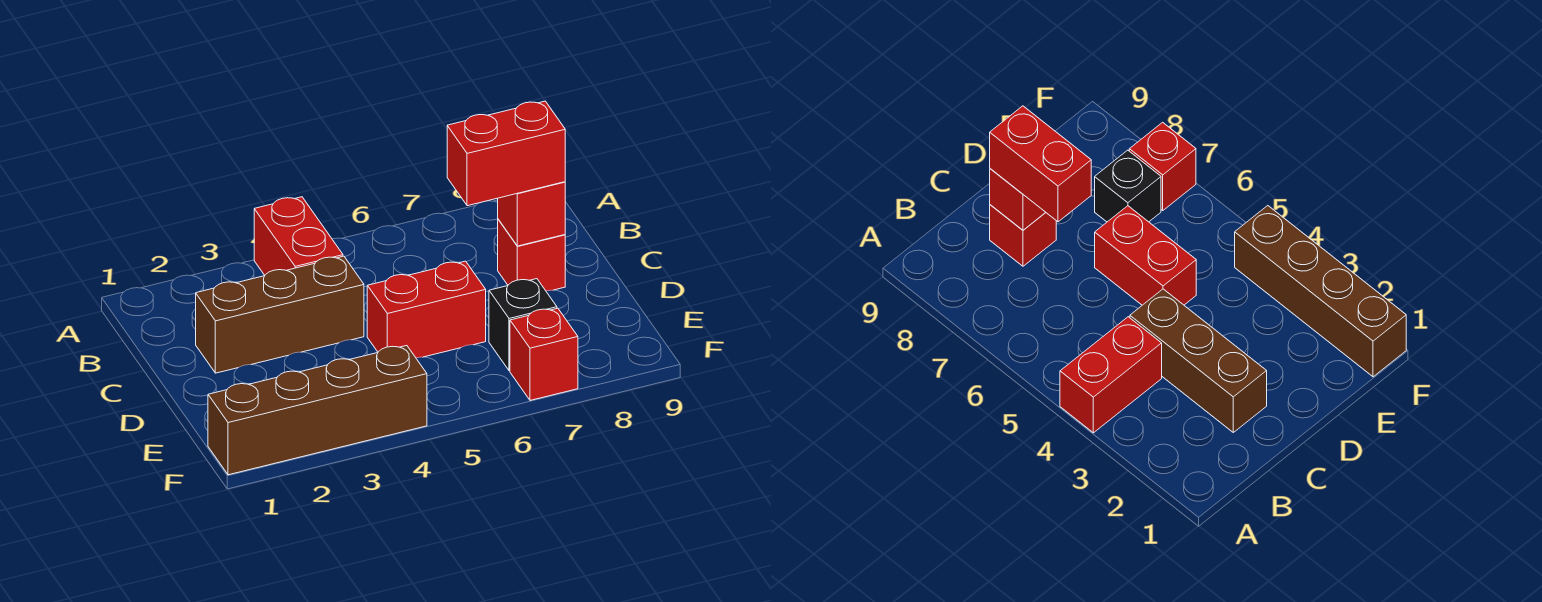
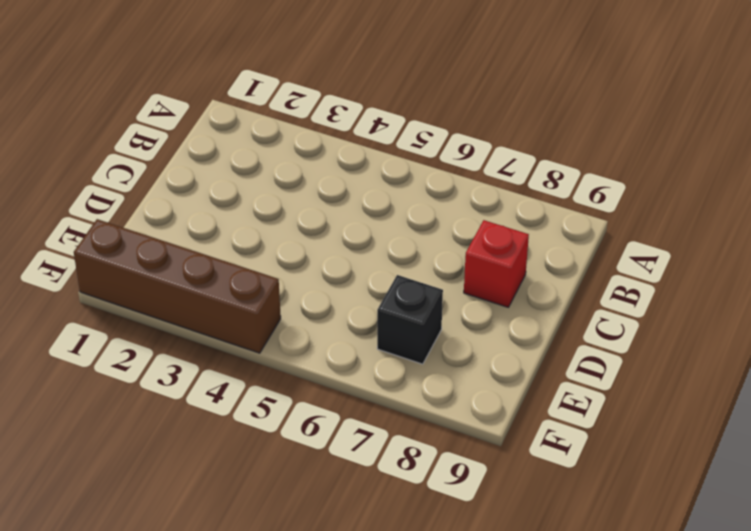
none -> red brick A4:B4 level 1
none -> brown brick C2:C4 level 1

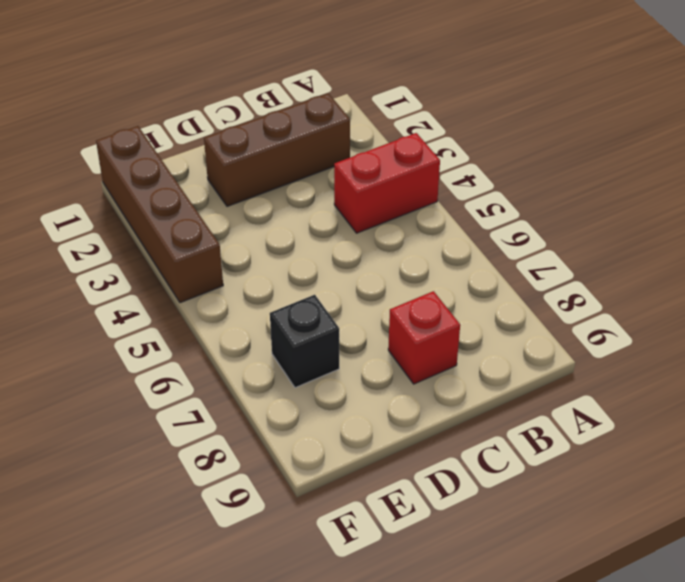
brown brick B2:D2 level 1 -> brown brick C2:C4 level 1
none -> red brick D5:D6 level 1
none -> red brick F7 level 1

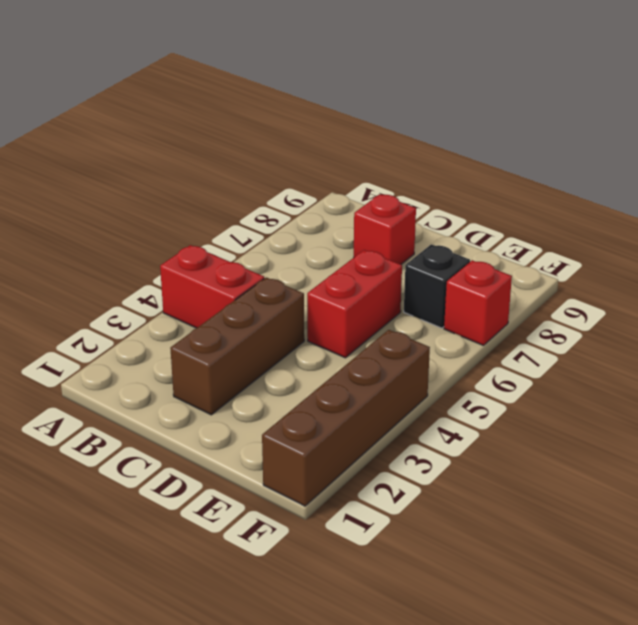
none -> red brick C8 level 2
none -> red brick C7:C8 level 3

